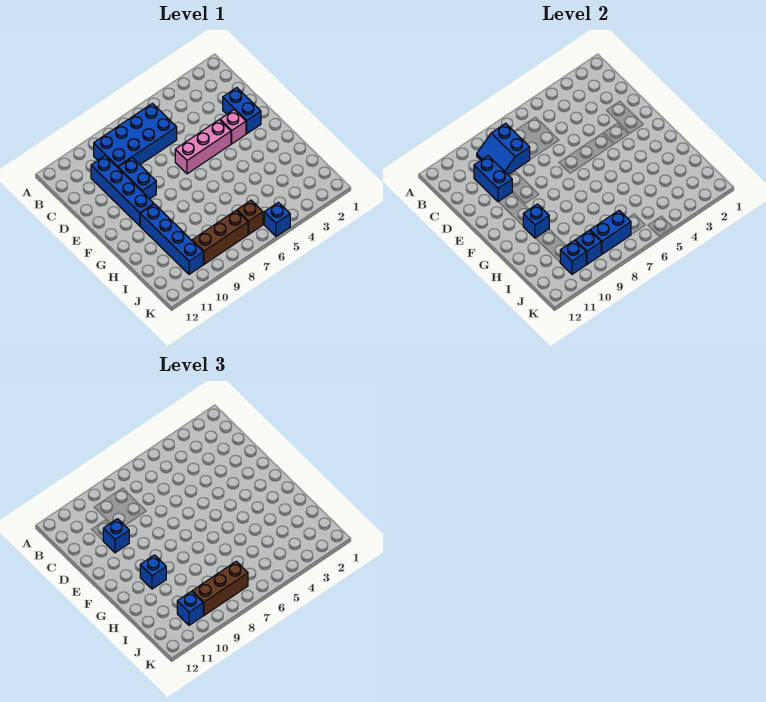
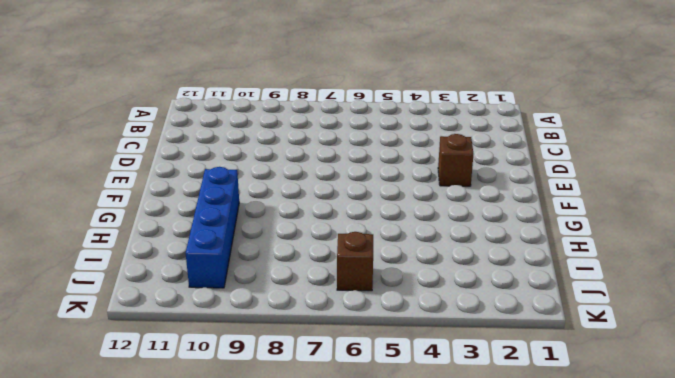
brown brick E3 level 1 -> pink brick E3 level 1
none -> blue brick B6:C9 level 1
none -> blue brick C10:F10 level 1
none -> blue brick D2:E2 level 1

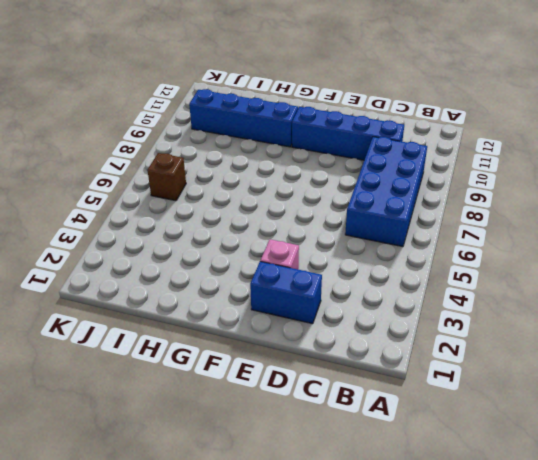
none -> blue brick D9:E9 level 1
none -> pink brick E4:E6 level 1
none -> brown brick J7:J9 level 1

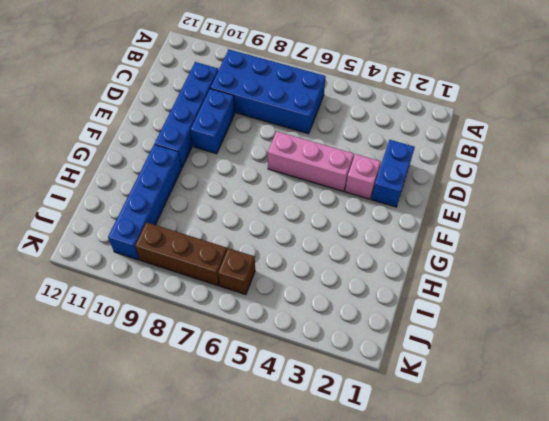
none -> blue brick K5 level 1
none -> blue slope B8:C9 level 2 top 8
none -> blue brick C10:D10 level 2

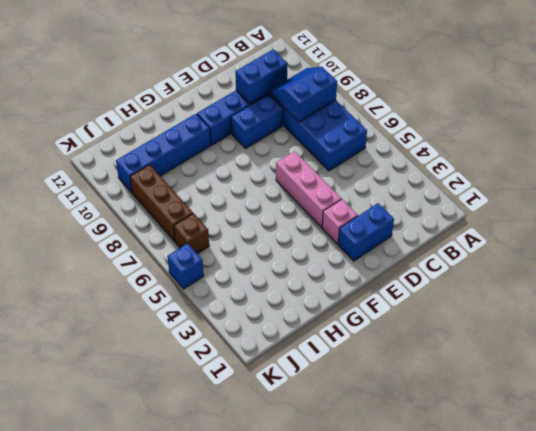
none -> blue brick G10 level 2
none -> blue brick J7:J8 level 2
none -> blue brick J9 level 2

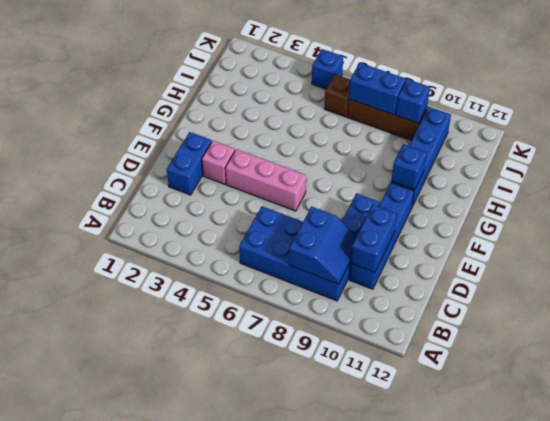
none -> blue brick J10 level 2
none -> blue brick D10 level 3
none -> blue brick G10 level 3

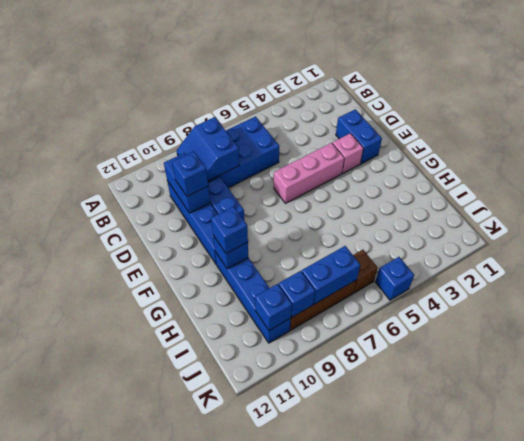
none -> brown brick J7:J9 level 3
none -> blue brick J10 level 3

